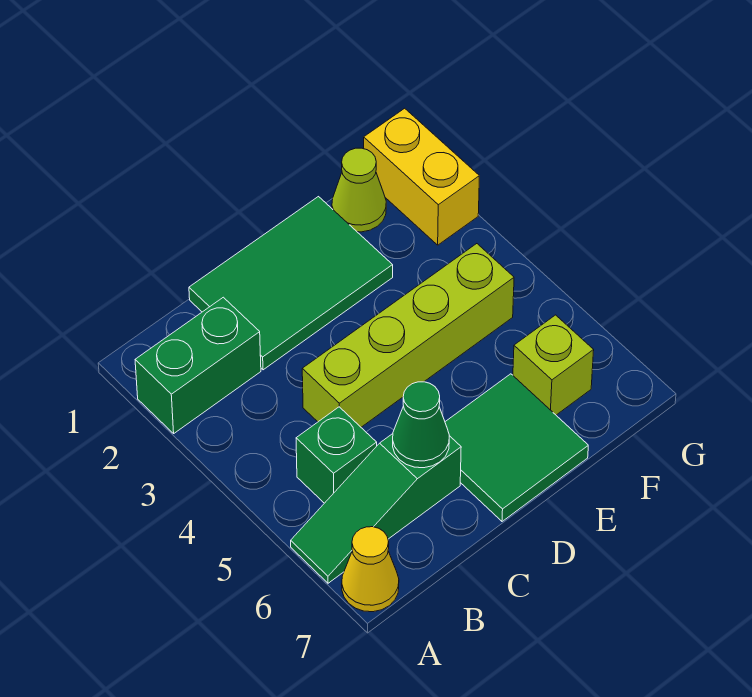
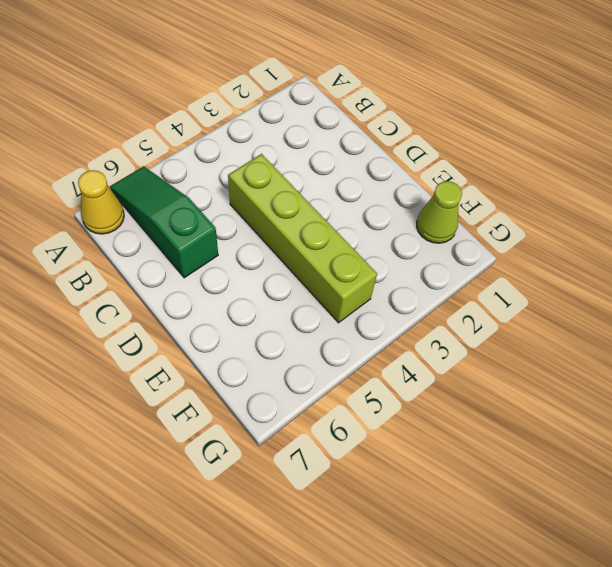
none -> green brick A2:B2 level 1
none -> green brick B5 level 1

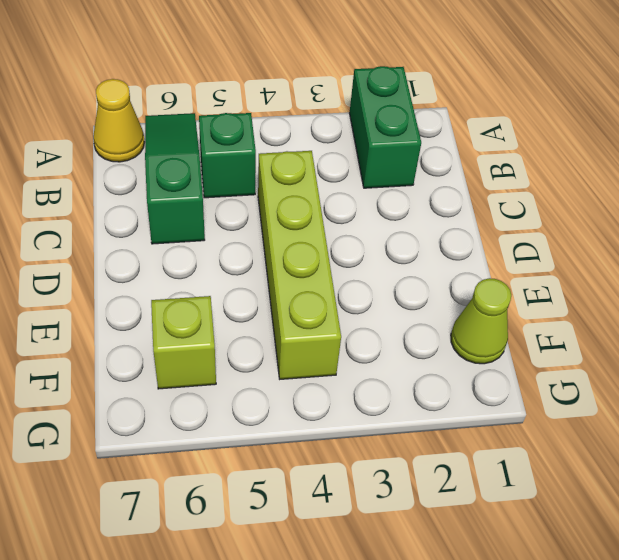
none -> green tile C1:E2 level 1
none -> green tile D6:E7 level 1

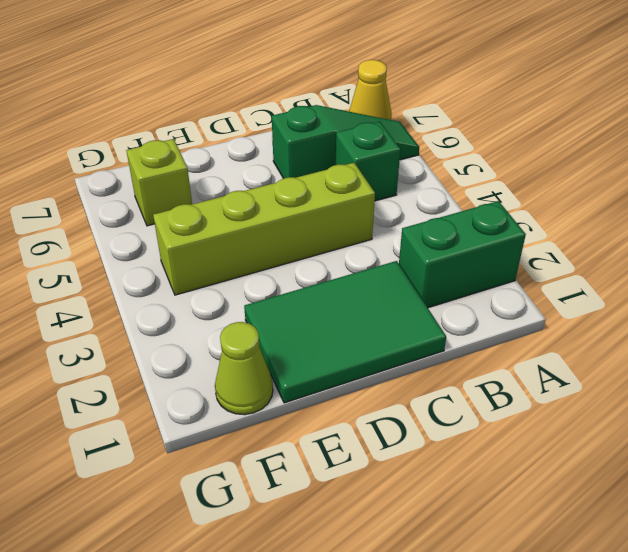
none -> green tile D6:E7 level 1
none -> yellow brick G1:G2 level 1

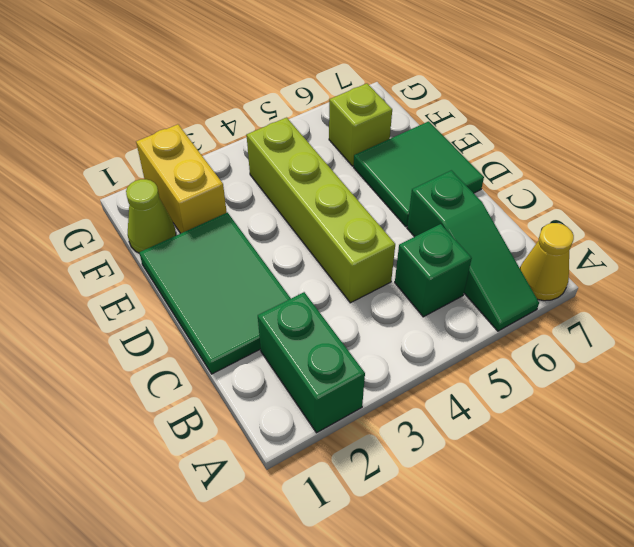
yellow brick F2:G2 level 1 -> yellow brick G1:G2 level 1
none -> green cone C6 level 2

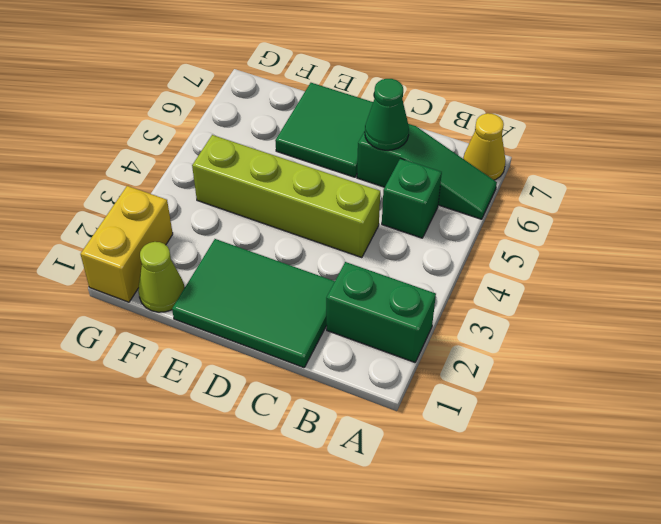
none -> lime brick F6 level 1

